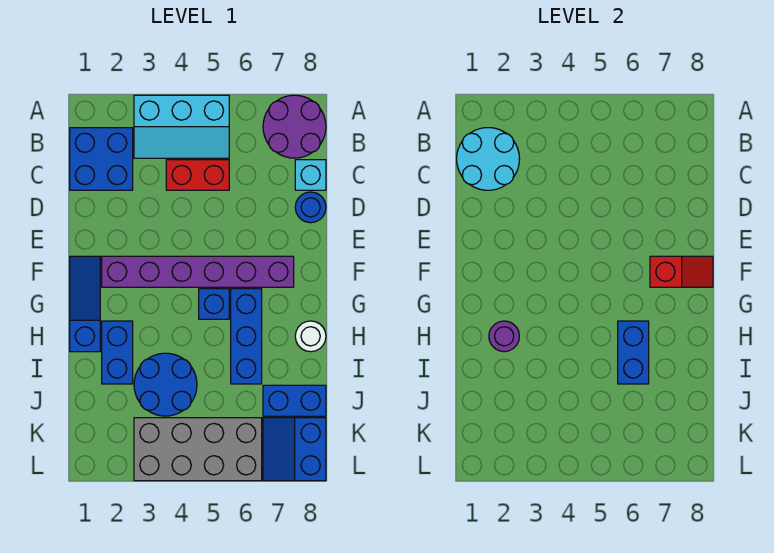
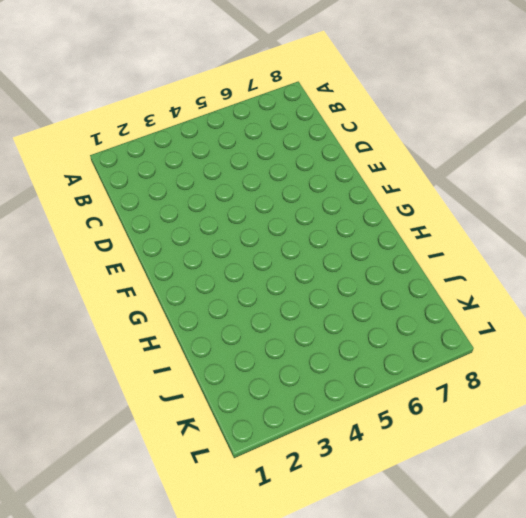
none -> cyan slope A3:B5 level 1 top A
none -> purple round brick A7:B8 level 1
none -> blue brick B1:C2 level 1

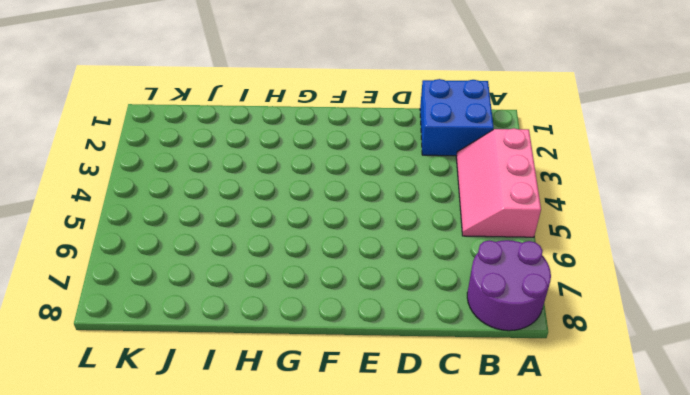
pink slope A3:B5 level 1 top A -> cyan slope A3:B5 level 1 top A
none -> red brick C4:C5 level 1
none -> cyan brick C8 level 1
none -> blue round brick D8 level 1

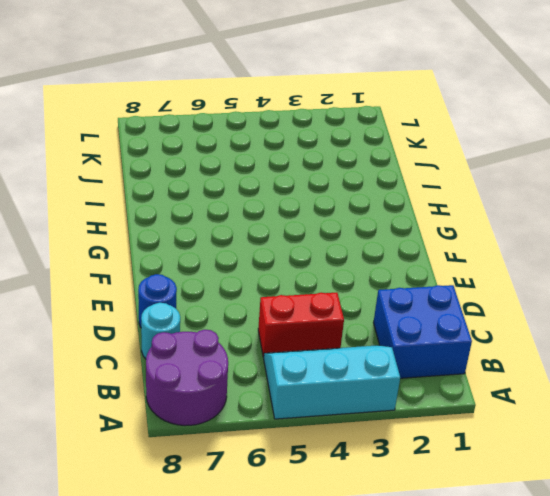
cyan round brick C8 level 1 -> cyan brick C8 level 1
none -> blue slope F1:H1 level 1 top H
none -> purple brick F2:F7 level 1
none -> blue brick G5 level 1

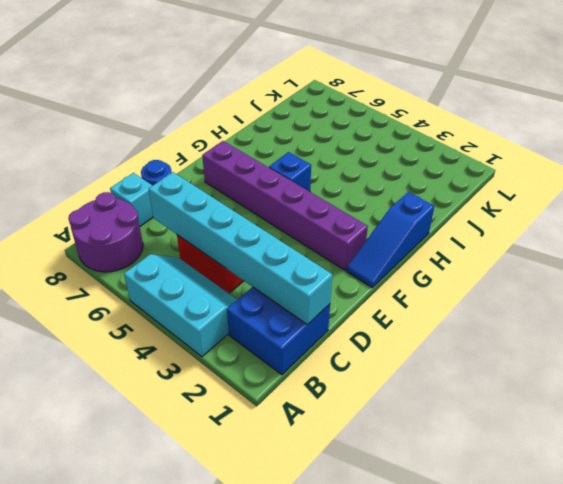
cyan brick C1:C6 level 2 -> cyan round brick B1:C2 level 2
none -> blue brick G6:I6 level 1
none -> blue brick H2:I2 level 1
none -> white round brick H8 level 1

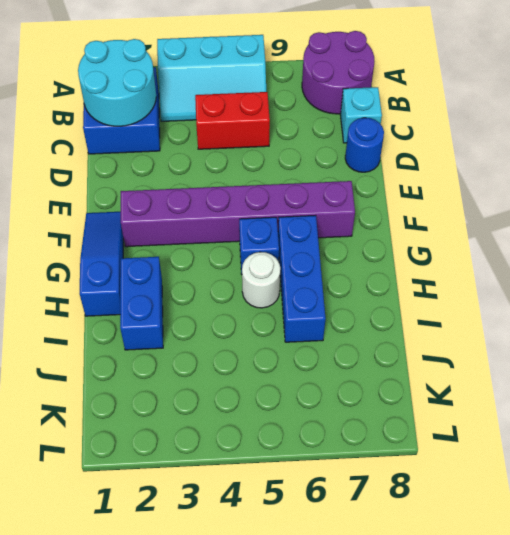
white round brick H5 level 1 -> white round brick H8 level 1
none -> blue round brick I3:J4 level 1
none -> blue brick J7:J8 level 1
none -> grey brick K3:L6 level 1

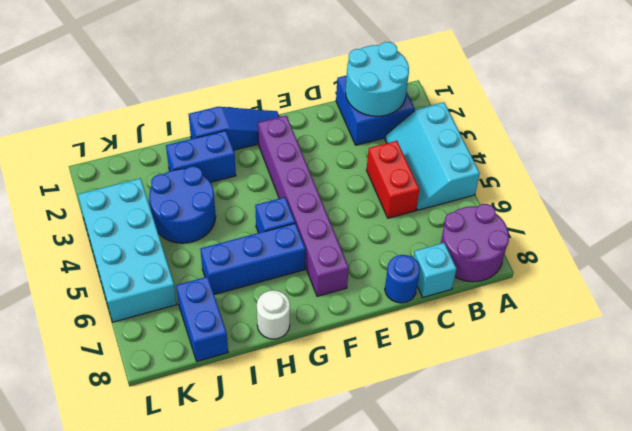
cyan brick K3:L6 level 1 -> grey brick K3:L6 level 1
none -> blue slope K7:L8 level 1 top 8
none -> red slope F7:F8 level 2 top 7
none -> purple round brick H2 level 2

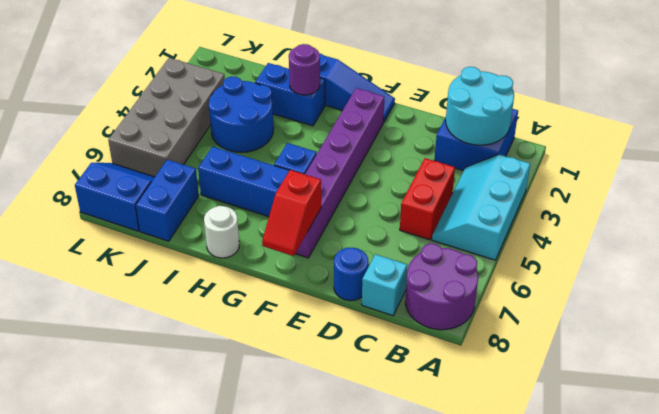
none -> blue brick H6:I6 level 2

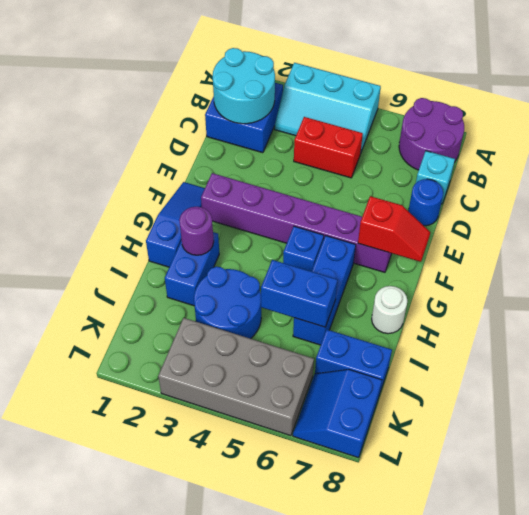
blue brick I5:I6 level 2 -> blue brick H6:I6 level 2

